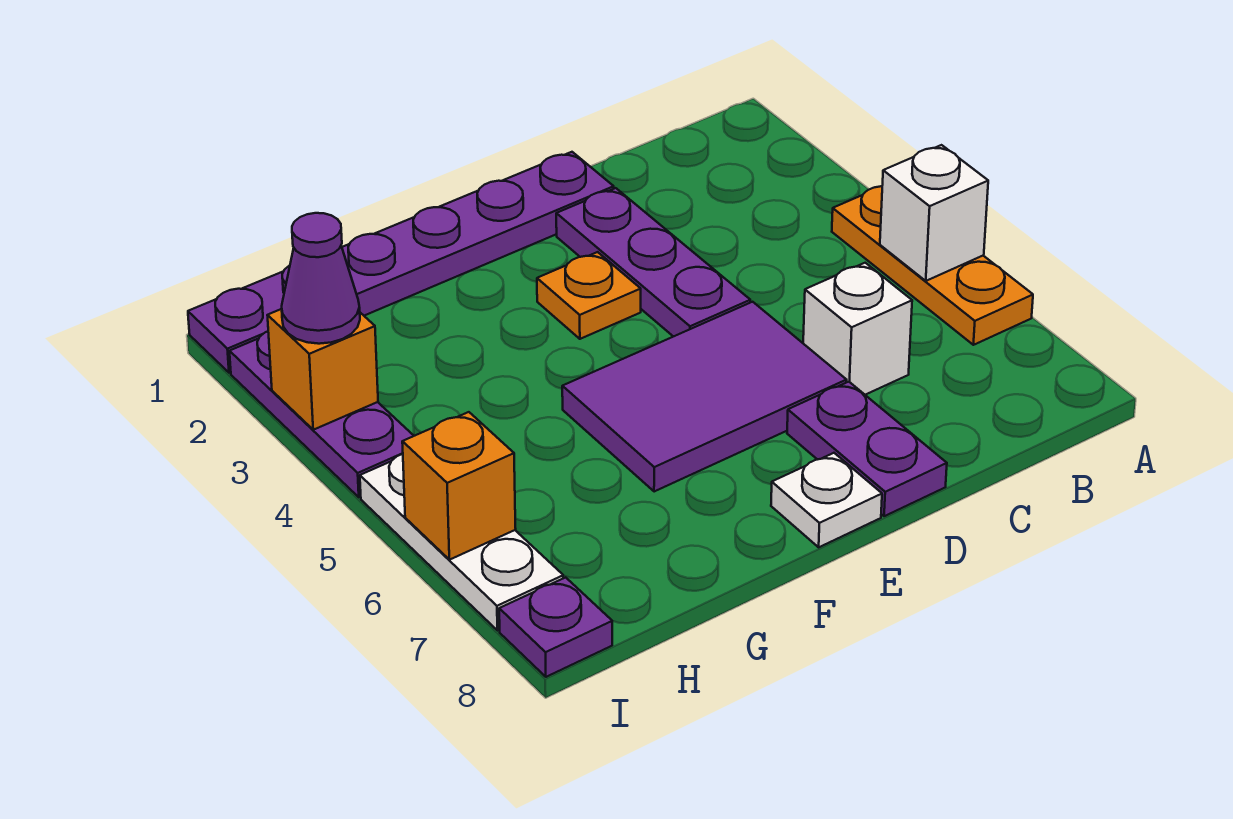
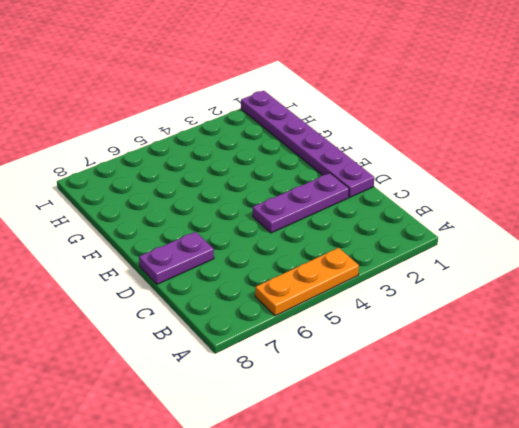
none -> white brick C6 level 1
none -> purple tile D5:F6 level 1
none -> orange plate E3 level 1

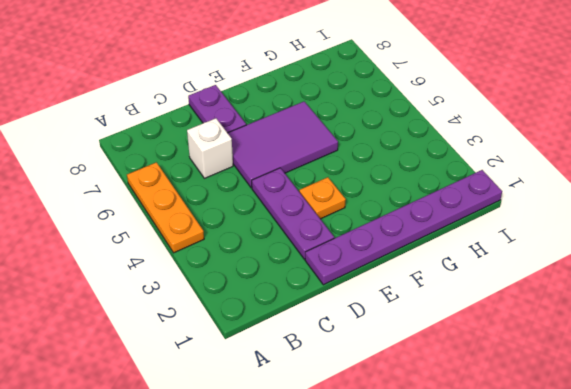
none -> white plate E8 level 1
none -> purple plate I2:I4 level 1
none -> white plate I5:I7 level 1

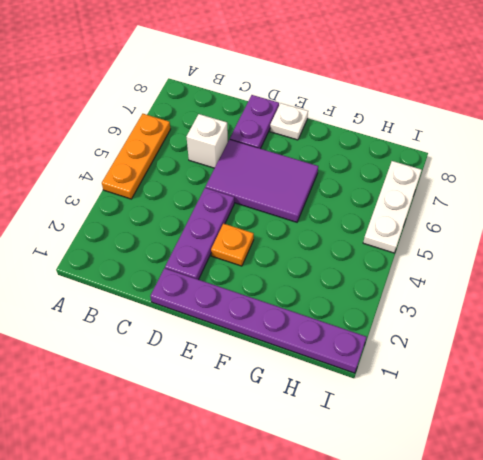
none -> purple plate I2:I4 level 1
none -> purple plate I8 level 1
none -> white brick A5 level 2

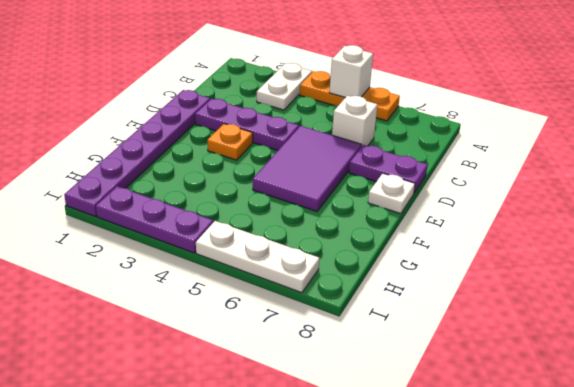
white plate A3:B3 level 1 -> none
none -> purple plate I8 level 1
none -> orange brick I3 level 2
none -> orange brick I6 level 2

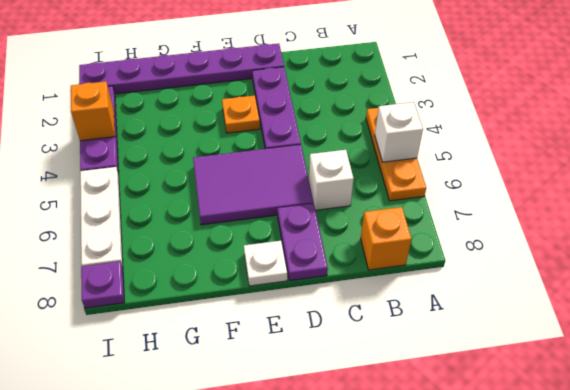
orange brick B8 level 1 -> orange brick I6 level 2
none -> purple cone I3 level 3

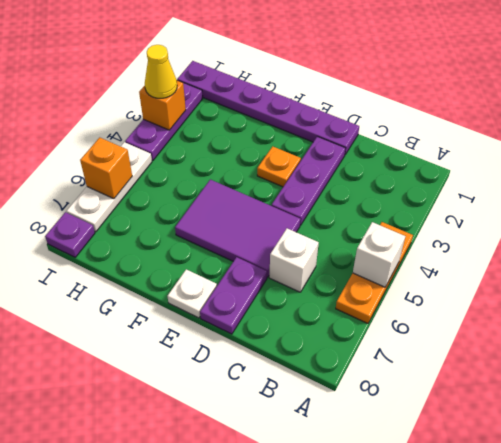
yellow cone I3 level 3 -> purple cone I3 level 3

